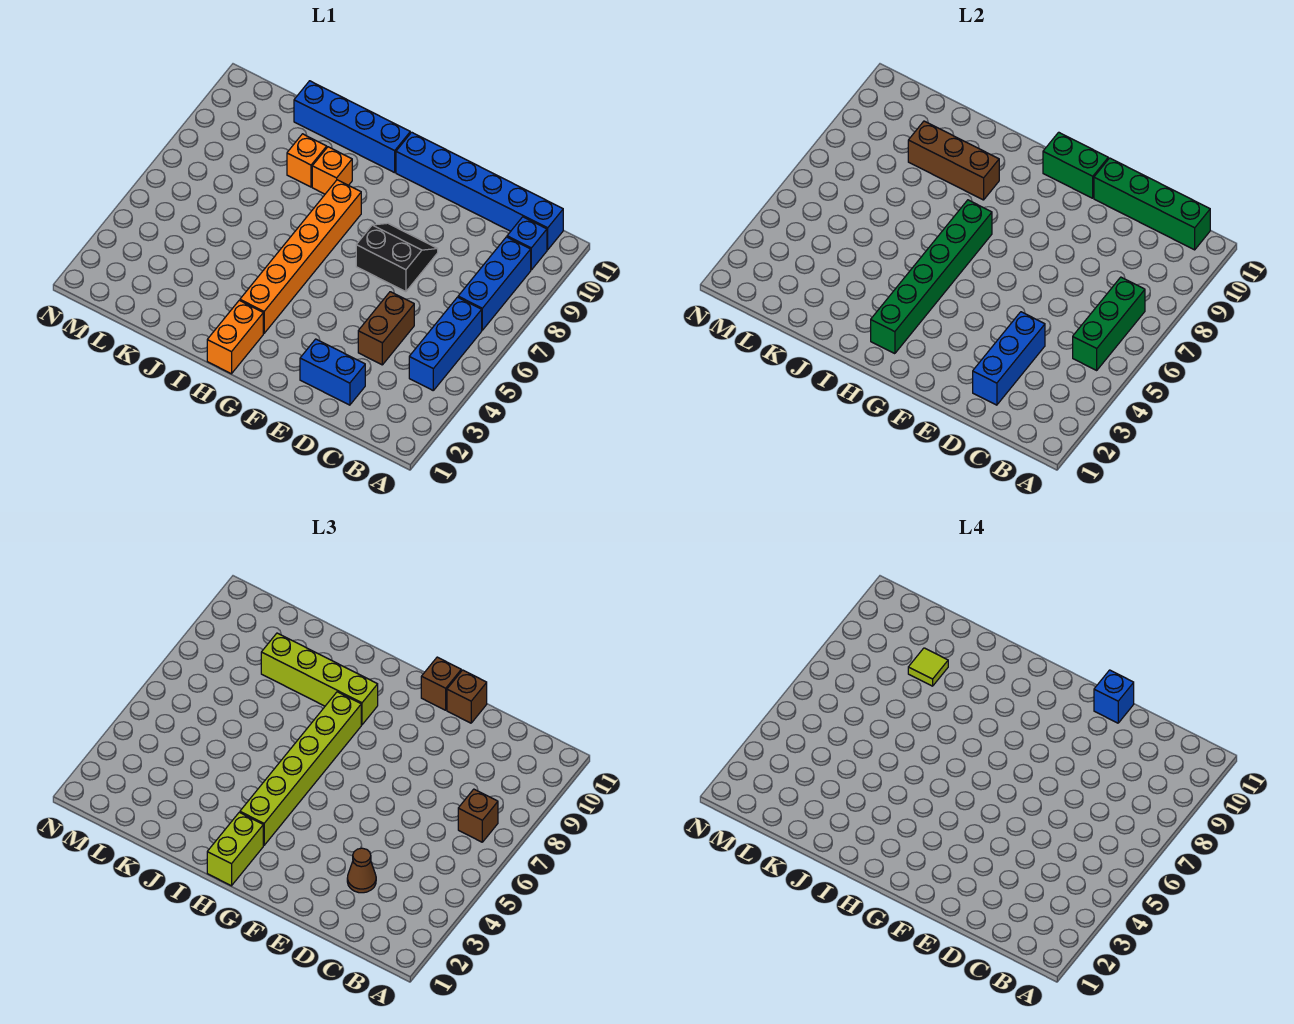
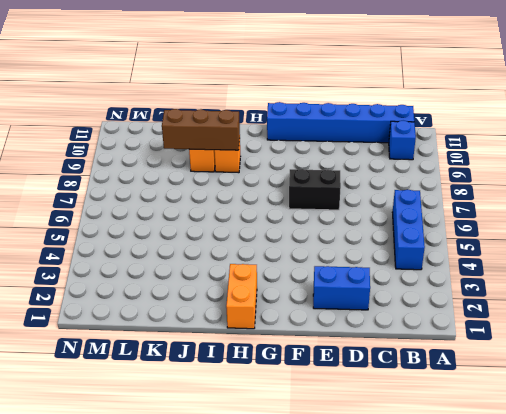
none -> blue brick B7:B9 level 1
none -> brown brick D4:D5 level 1
none -> orange brick H3:H8 level 1

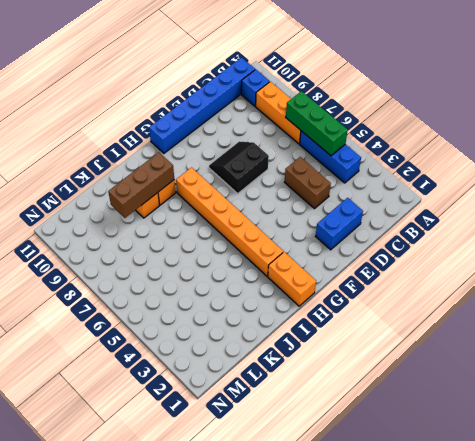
orange brick B7:B9 level 1 -> blue brick B7:B9 level 1
none -> blue brick H11:K11 level 1
none -> green brick B11:E11 level 2
none -> blue brick D2:D4 level 2

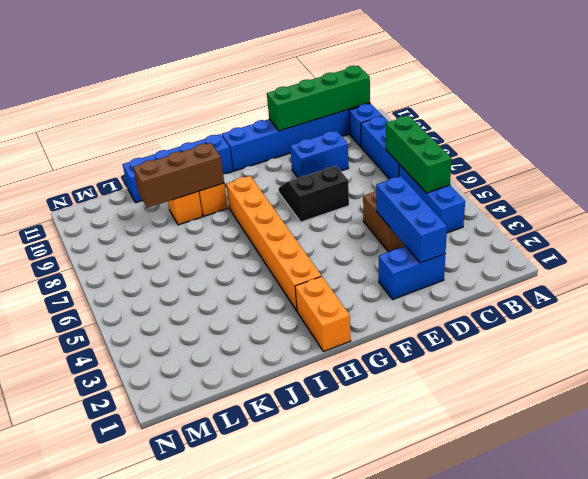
blue brick D9:E9 level 1 -> none
none -> green brick F11:G11 level 2
none -> green brick H2:H7 level 2
none -> brown brick B7 level 3

